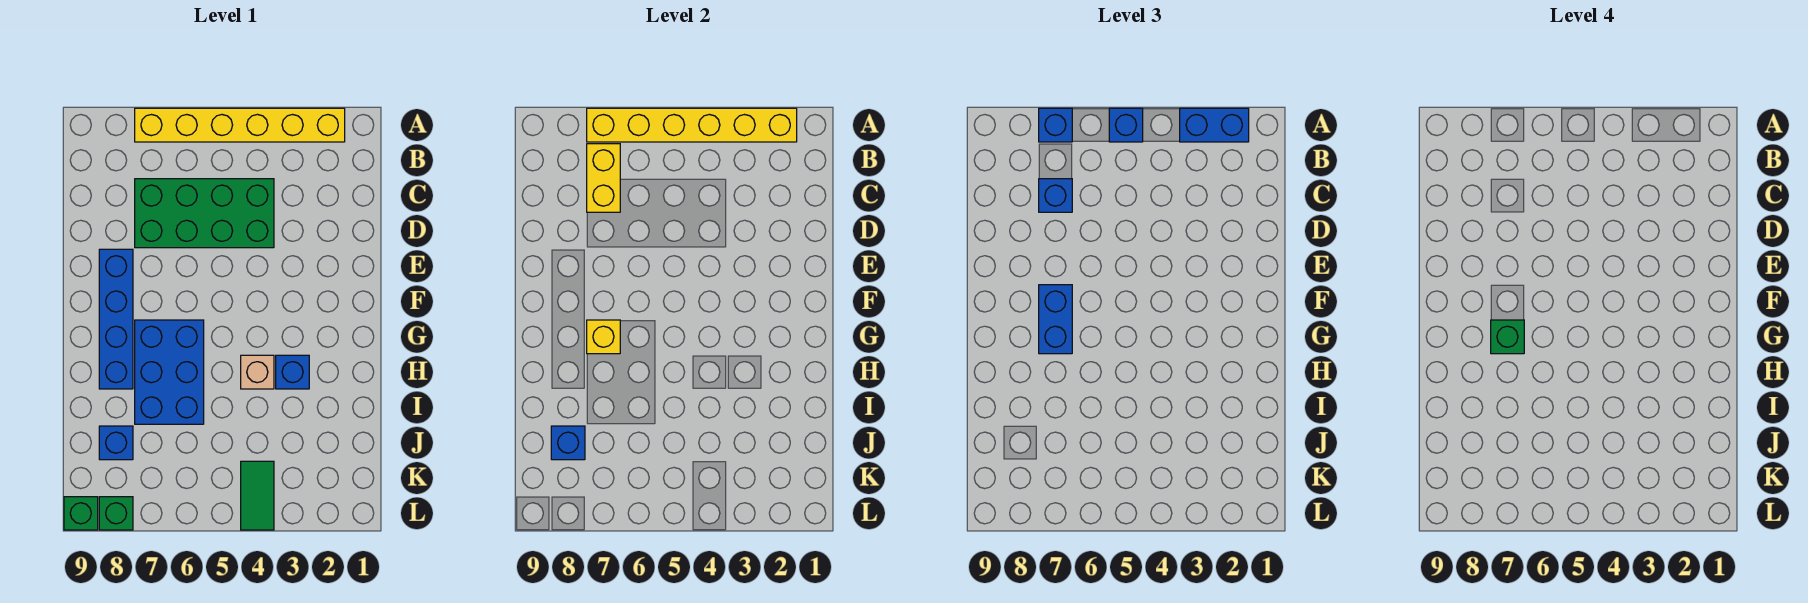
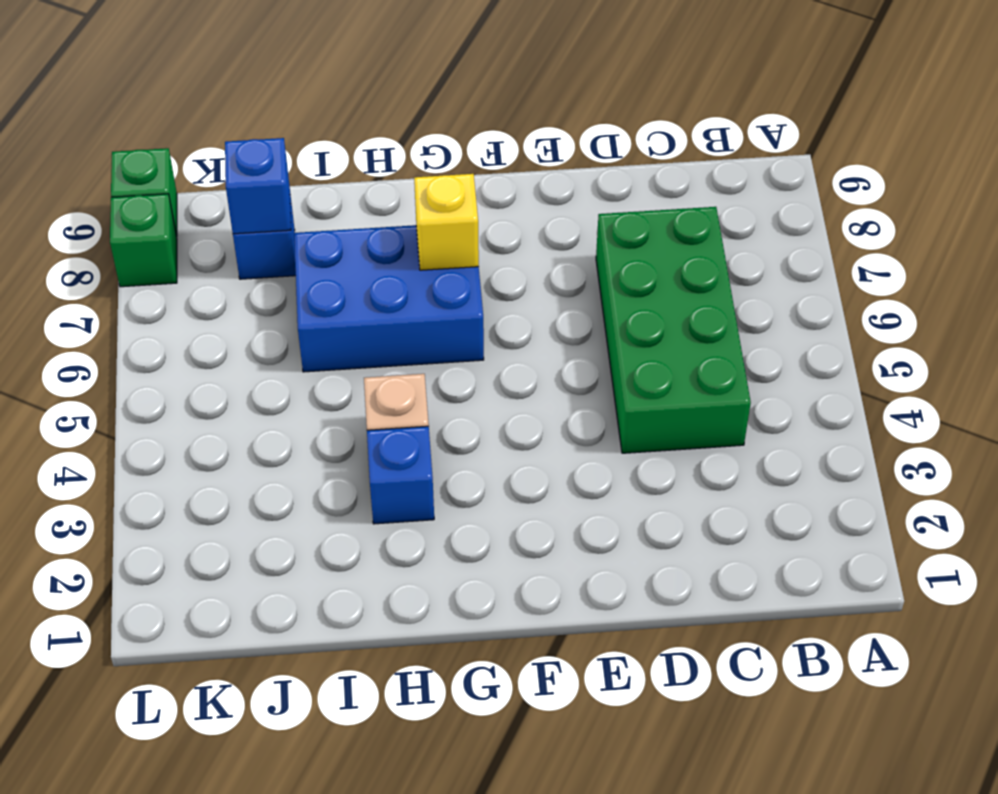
none -> yellow brick A2:A7 level 1
none -> blue brick E8:H8 level 1
none -> green tile K4:L4 level 1

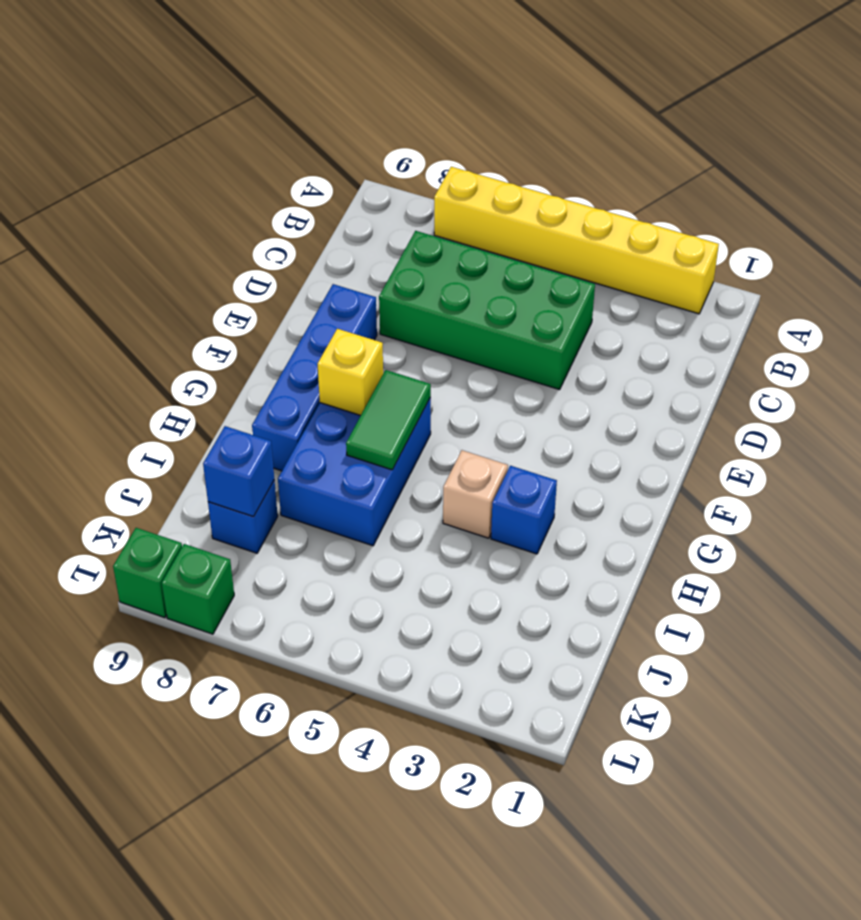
green tile G6:H6 level 2 -> green tile K4:L4 level 1
none -> yellow brick A2:A7 level 2
none -> yellow brick B7:C7 level 2
none -> blue brick A2:A3 level 3

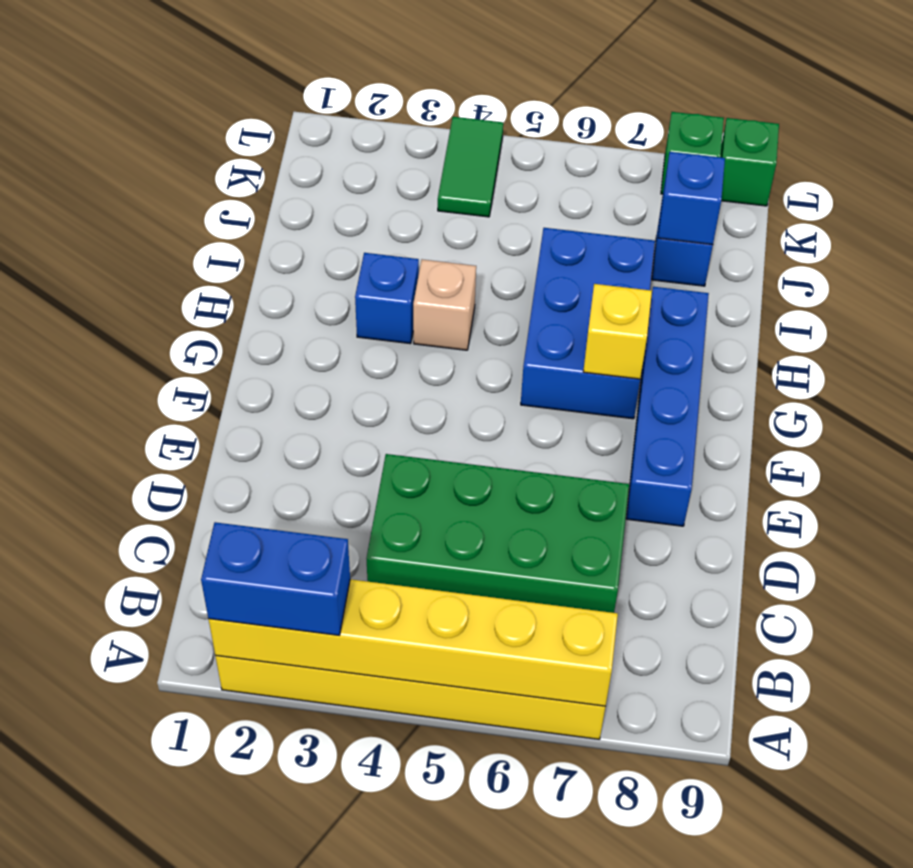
none -> yellow brick B7:C7 level 2
none -> blue brick A5 level 3
none -> blue brick A7 level 3

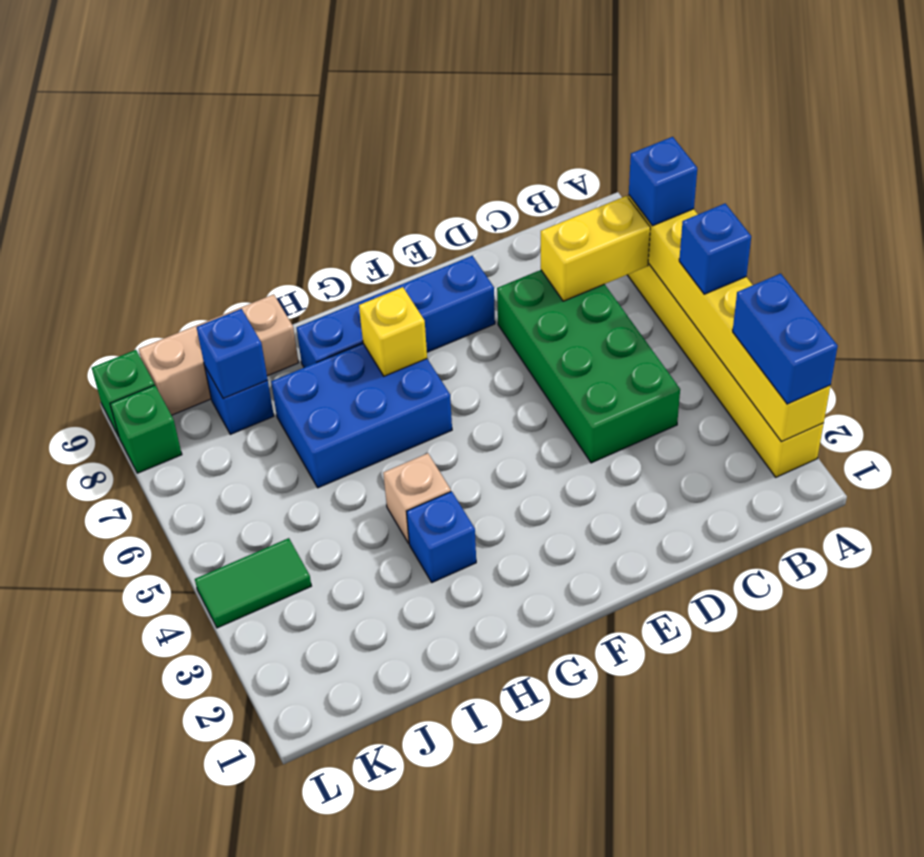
tan brick I9:K9 level 1 -> none
none -> blue brick C7 level 3
none -> blue brick F7:G7 level 3
none -> green brick G7 level 4

